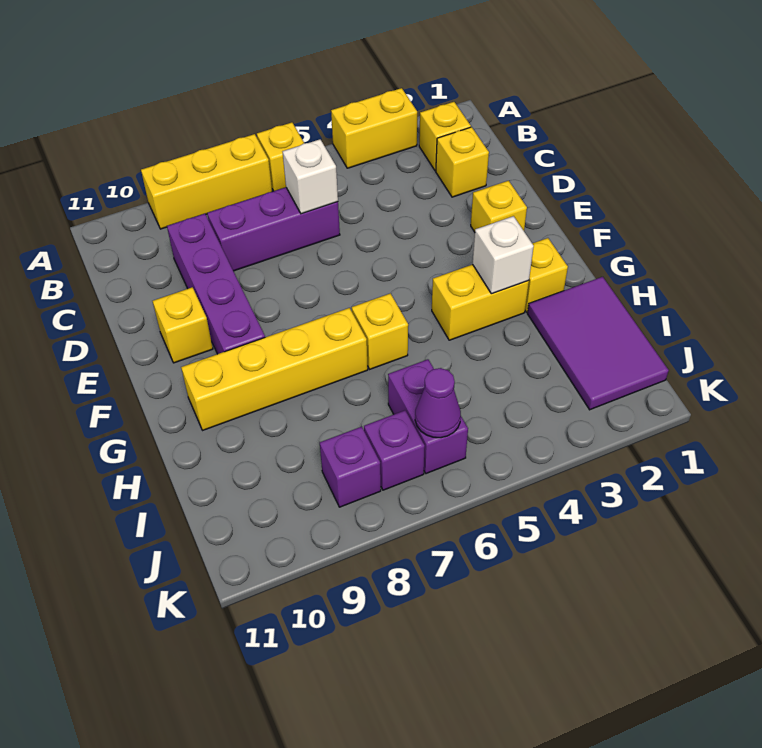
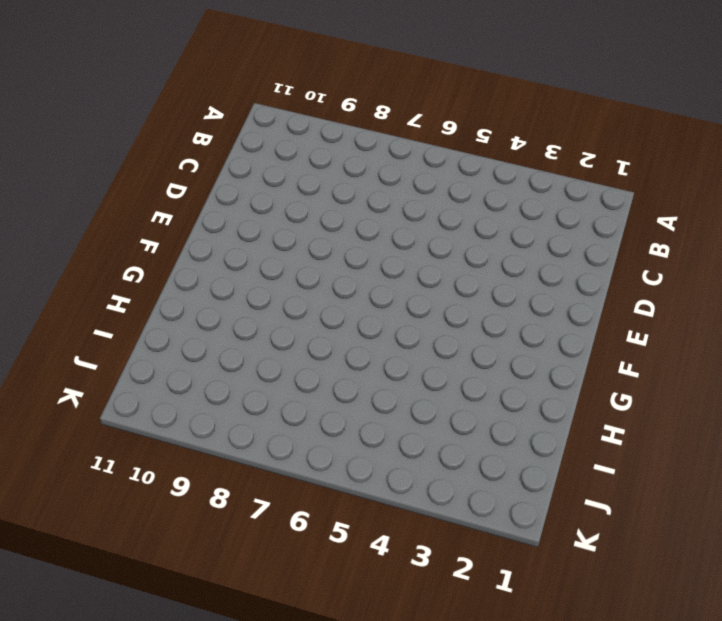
none -> yellow brick A3:A4 level 1
none -> yellow brick A6 level 1
none -> yellow brick A7:A9 level 1

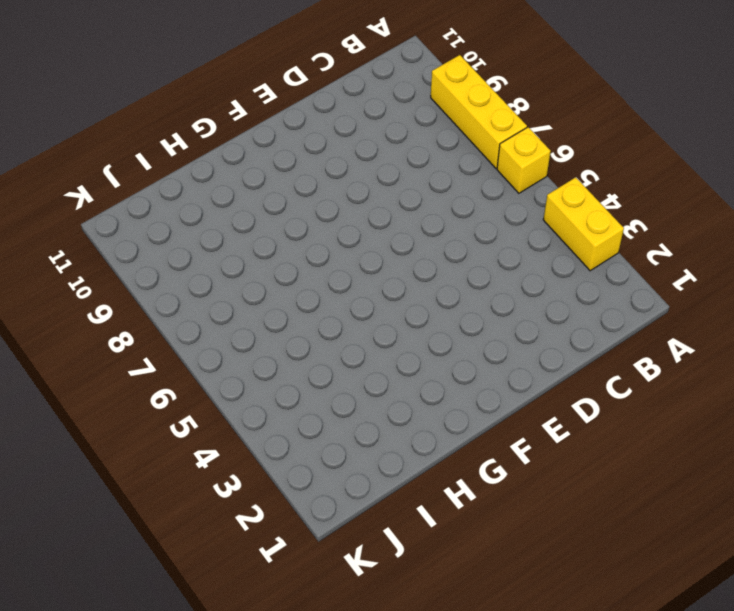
none -> yellow brick B2 level 1
none -> yellow brick C2 level 1
none -> purple brick C6:C8 level 1

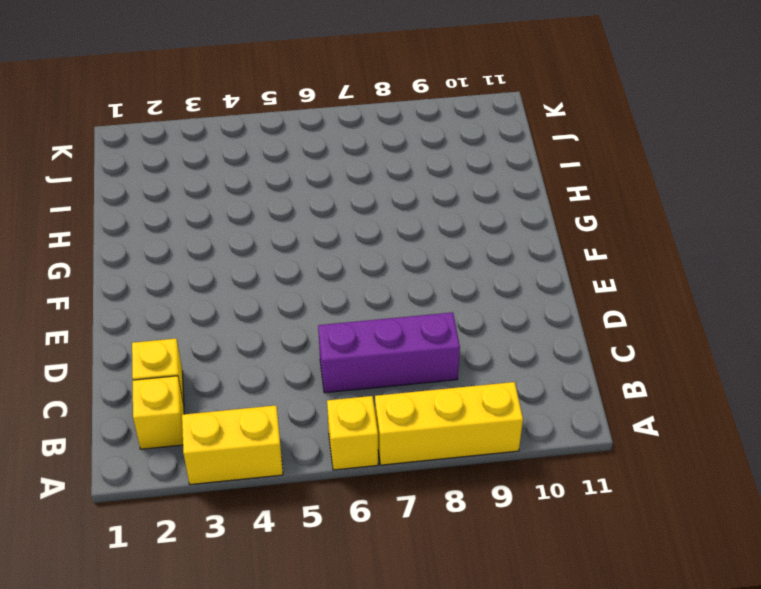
none -> purple brick C9:F9 level 1
none -> yellow brick E2 level 1
none -> yellow brick E10 level 1

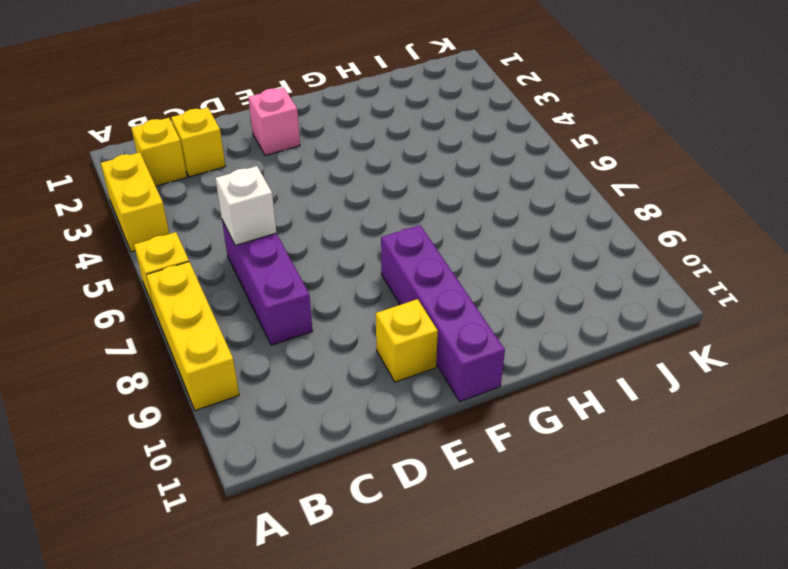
pink brick E2 level 1 -> yellow brick E2 level 1
purple brick F8:F11 level 1 -> purple brick C9:F9 level 1
none -> yellow brick G2 level 1
none -> yellow brick G3:G4 level 1
none -> yellow brick G6 level 1

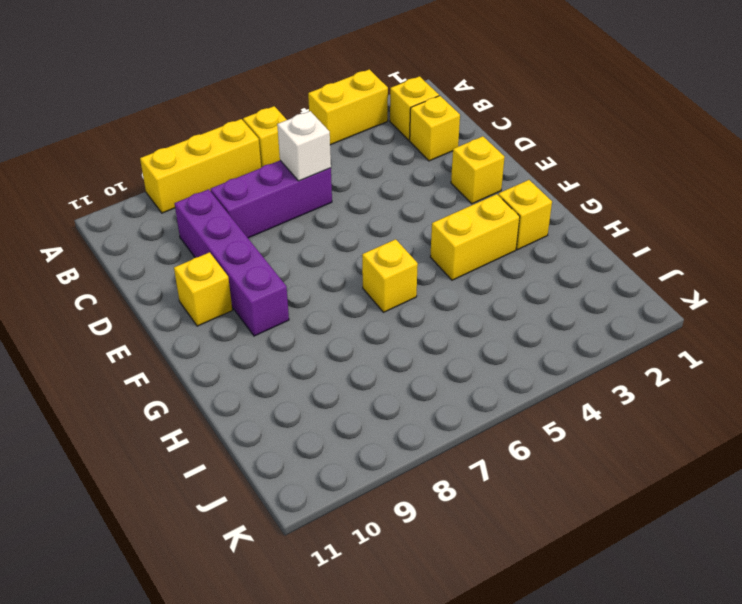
none -> yellow brick G7:G10 level 1
none -> purple tile H1:J2 level 1
none -> purple brick I6:J6 level 1

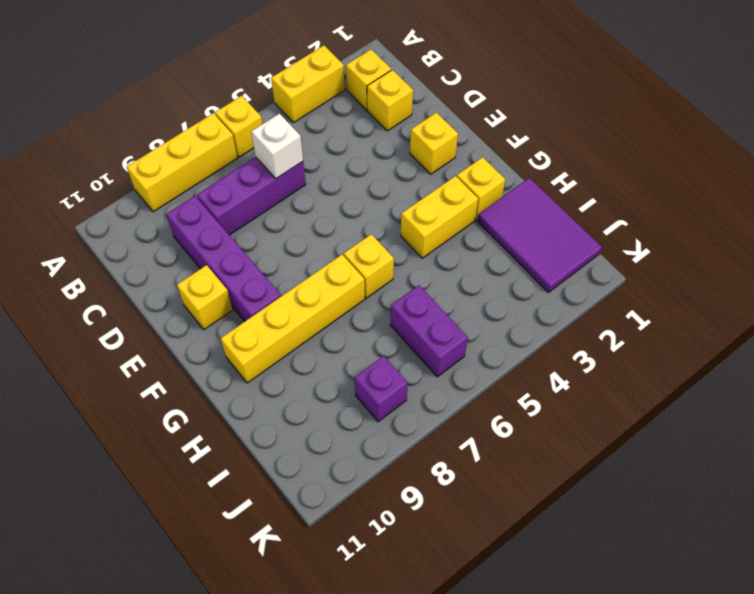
none -> purple brick J7 level 1
none -> white brick G3 level 2
none -> purple cone J6 level 2

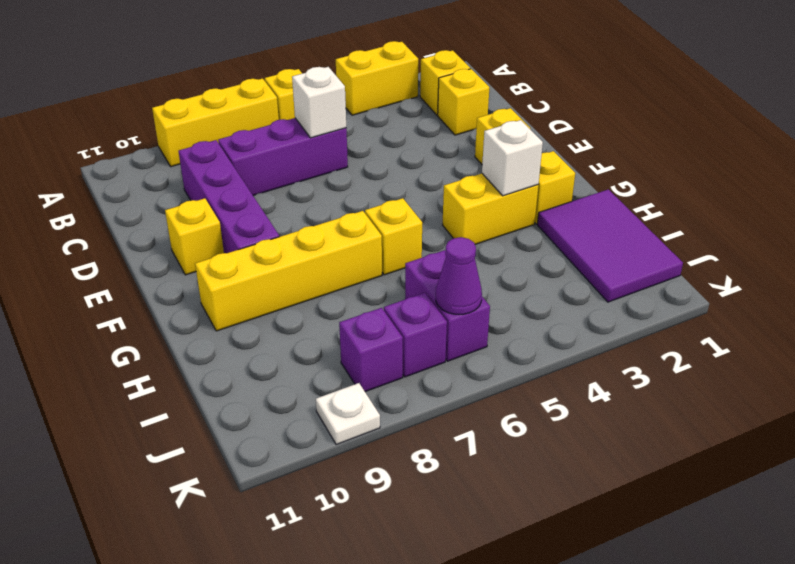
white plate K9 level 1 -> none

